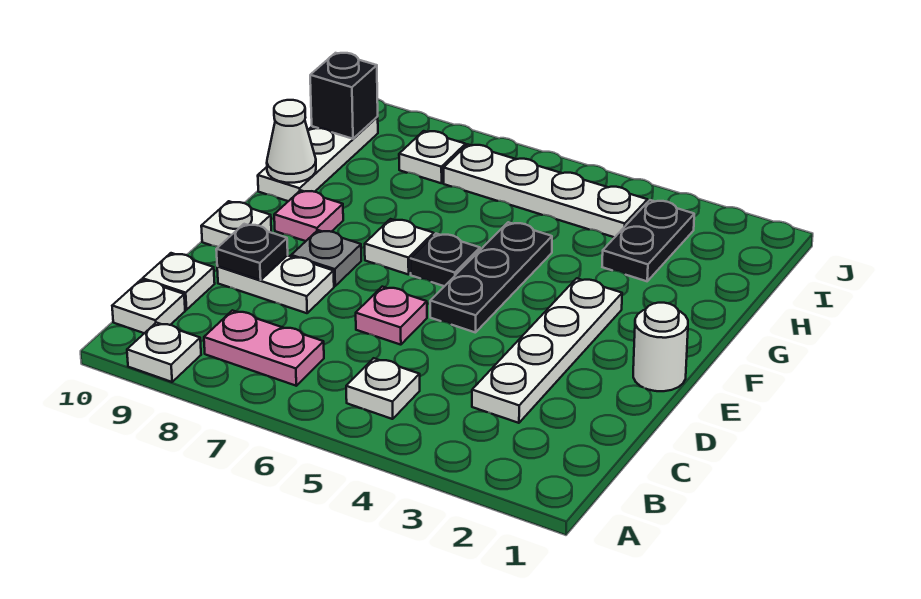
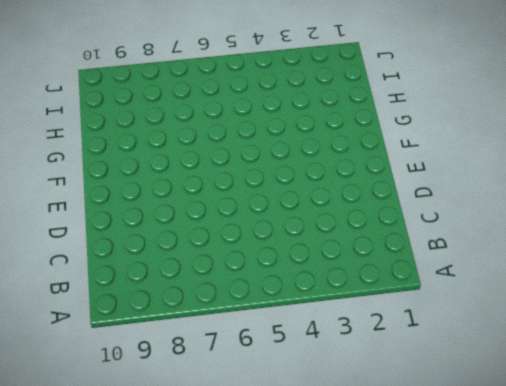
none -> white plate A9 level 1
none -> white plate B5 level 1
none -> pink plate B7:B8 level 1

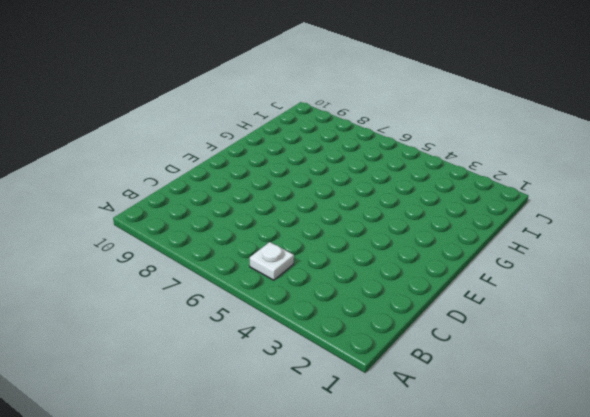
none -> white plate A9 level 1
none -> pink plate B7:B8 level 1
none -> white plate B10 level 1

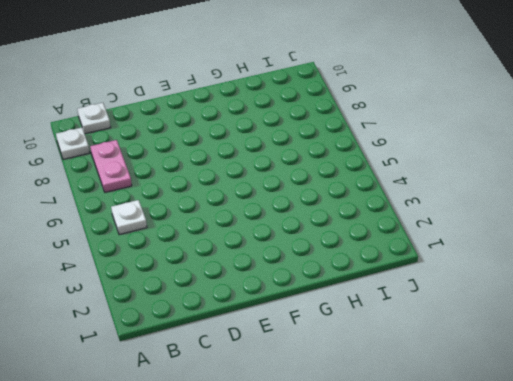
none -> white plate C3:F3 level 1
none -> white plate C10 level 1
none -> pink plate D6 level 1

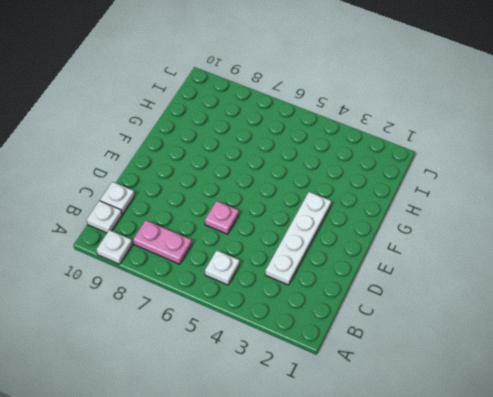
none -> white plate D8:D9 level 1
none -> white round brick E1 level 1
none -> black plate E5:G5 level 1

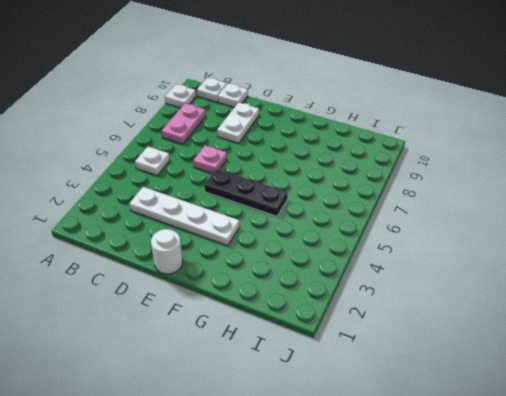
none -> grey plate E8 level 1
none -> white plate E10 level 1
none -> black plate F6 level 1

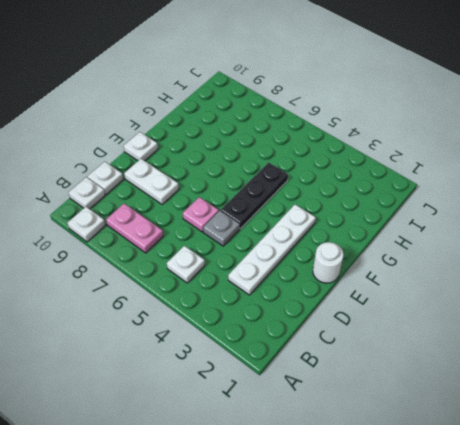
grey plate D5 level 1 -> grey plate E8 level 1
none -> black plate F6 level 1
none -> white plate F7 level 1
none -> pink plate F9 level 1

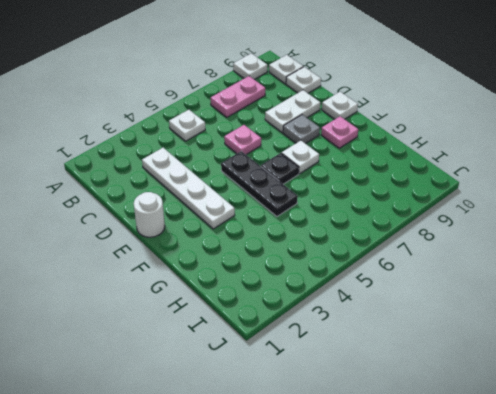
none -> white plate G10:I10 level 1
none -> black plate H3:I3 level 1
none -> white plate I4:I7 level 1

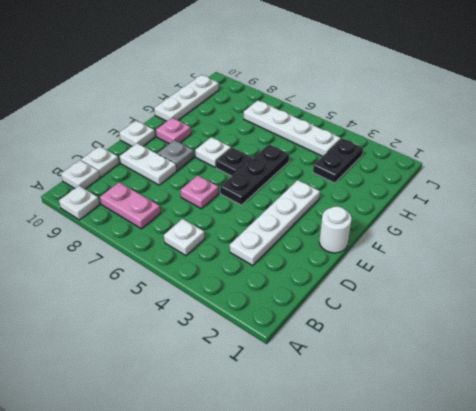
none -> white plate I8 level 1
none -> black plate D9 level 2
none -> white cone G10 level 2

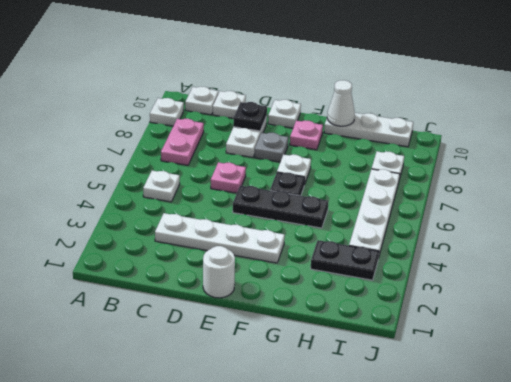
none -> black brick I10 level 2

